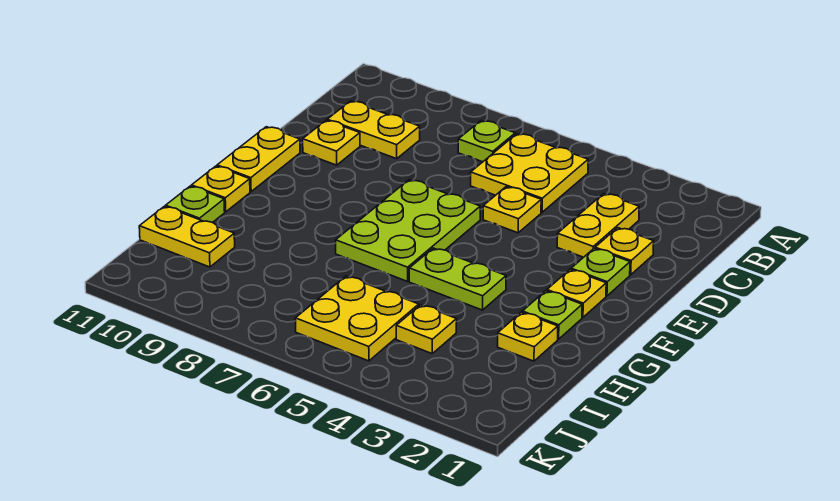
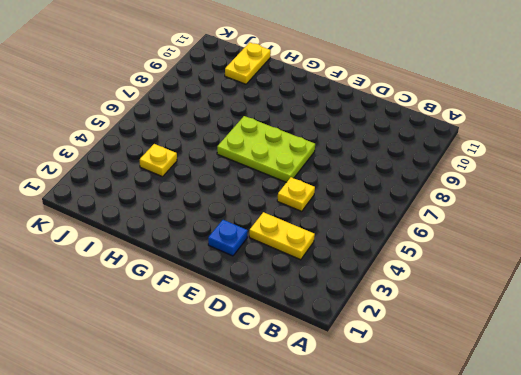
blue plate E2 level 1 -> lime plate E2 level 1
none -> yellow plate B5:C6 level 1
none -> lime plate B7 level 1
none -> yellow plate C9:C10 level 1

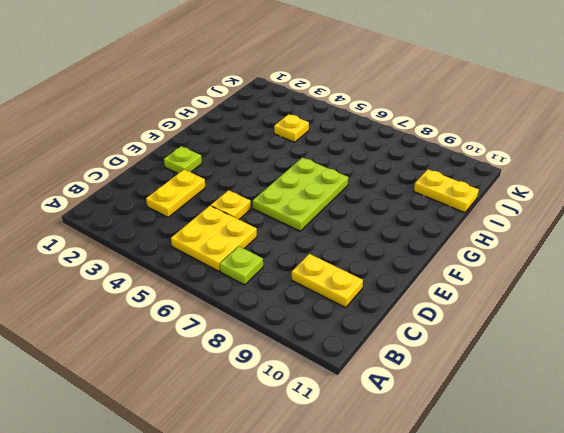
none -> yellow plate D2 level 1
none -> yellow plate D10 level 1
none -> yellow plate E11:F11 level 1

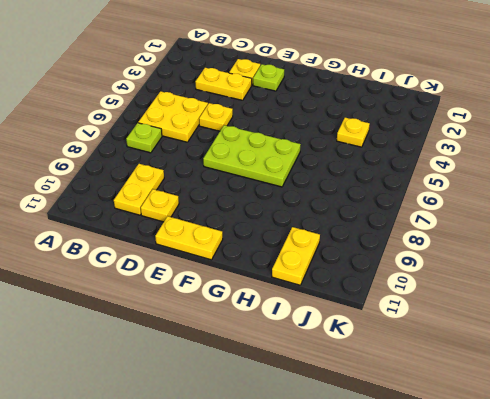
none -> yellow plate F2 level 1
none -> lime plate G2 level 1
none -> lime plate G4:G5 level 1

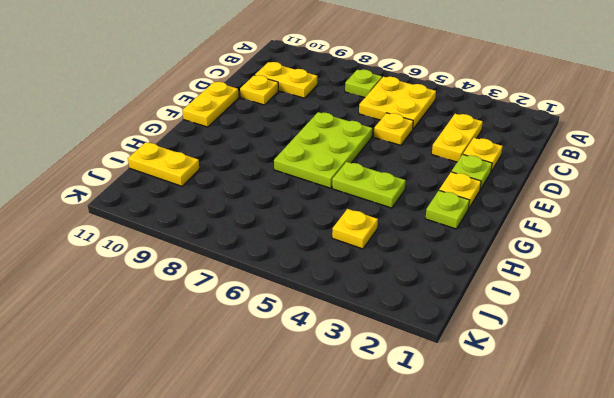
none -> yellow plate G11 level 1
none -> yellow plate H2 level 1
none -> lime plate H11 level 1

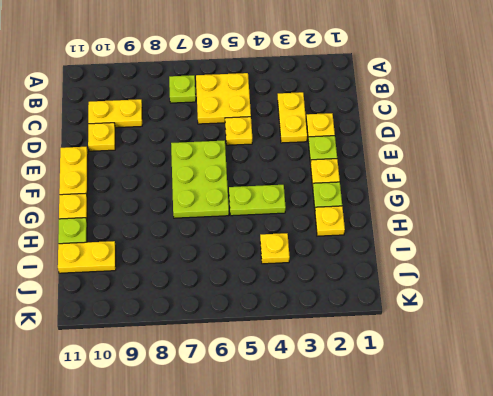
none -> yellow plate I5:J6 level 1

